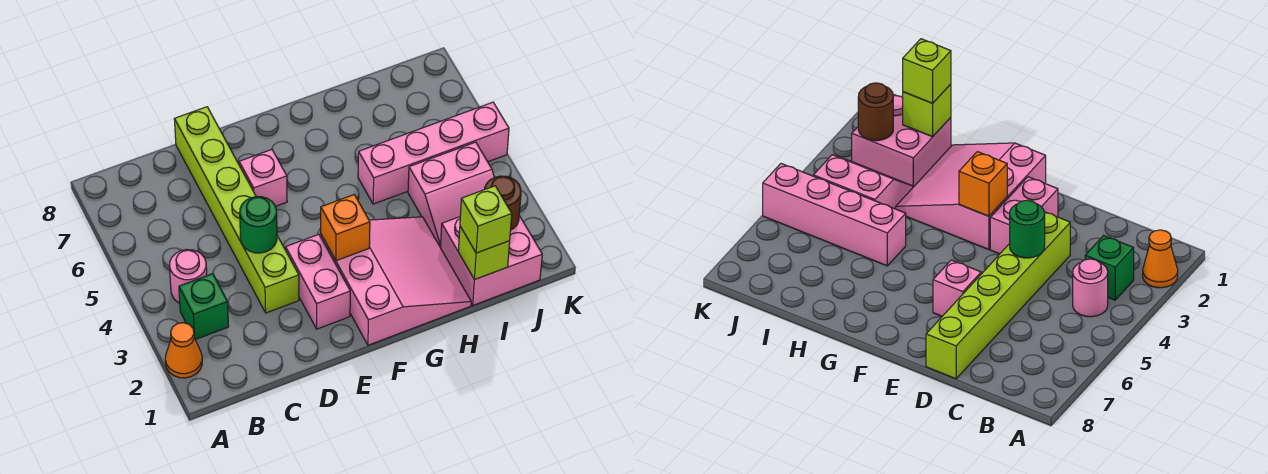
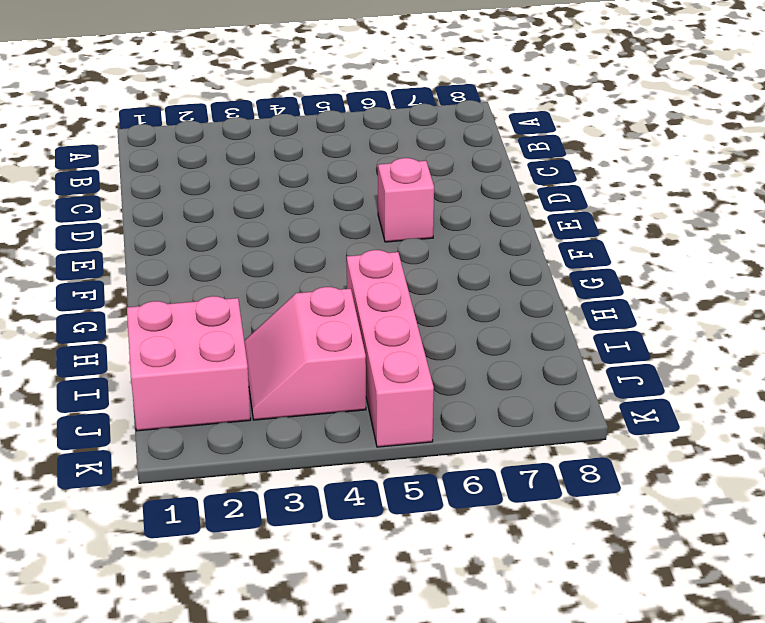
none -> orange cone A2 level 1
none -> green brick B3 level 1
none -> pink round brick B4 level 1

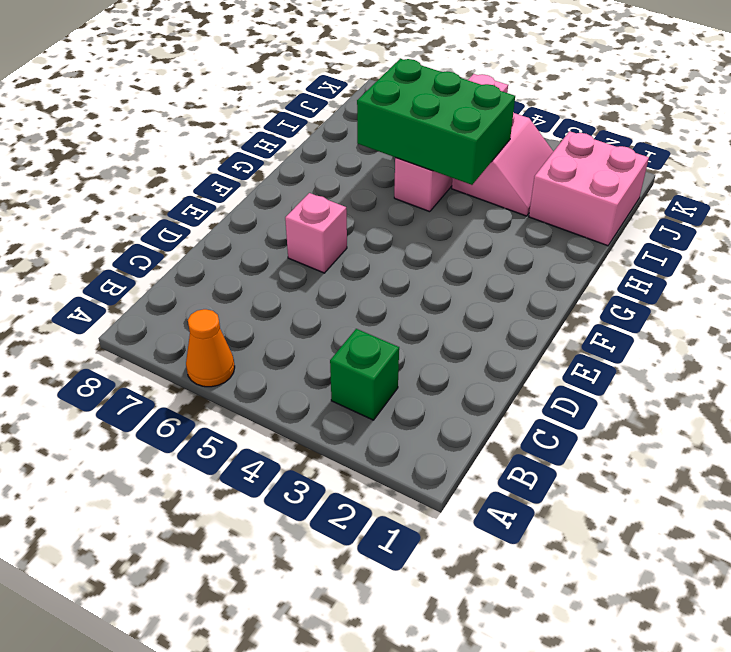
orange cone A6 level 1 -> orange cone A2 level 1
green brick H4:I6 level 2 -> none
none -> pink round brick B4 level 1
none -> lime brick D3:D8 level 1
none -> pink brick E2:E3 level 1

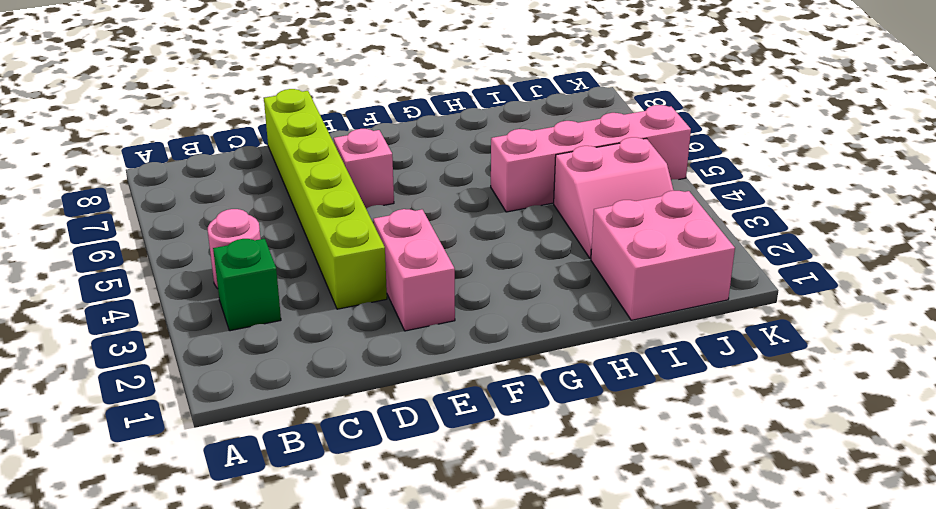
none -> orange cone A2 level 1
none -> pink slope F1:H3 level 1 top F
none -> green round brick D4 level 2

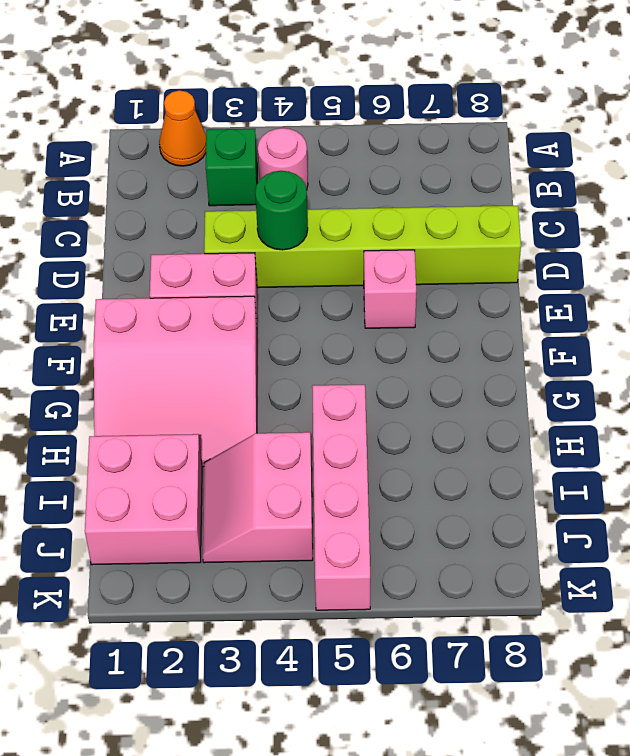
none -> orange brick F3 level 2
none -> lime brick I1 level 2
none -> brown round brick J2 level 2

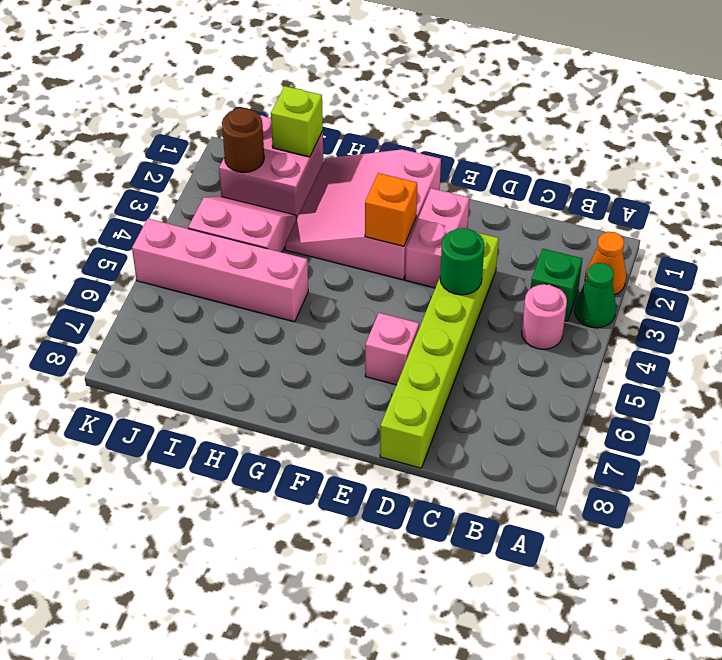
green cone A3 level 1 -> none
none -> lime brick I1 level 3

